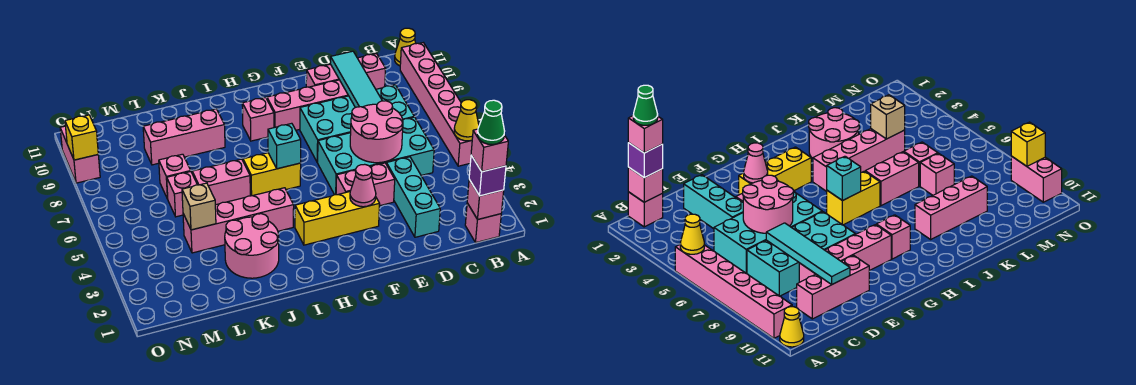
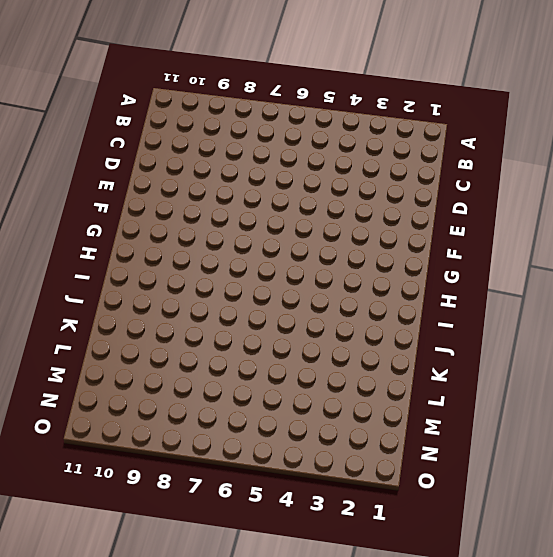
none -> pink brick A5:A10 level 1
none -> yellow cone A11 level 1
none -> pink brick B1 level 1
none -> cyan brick C5:F6 level 1

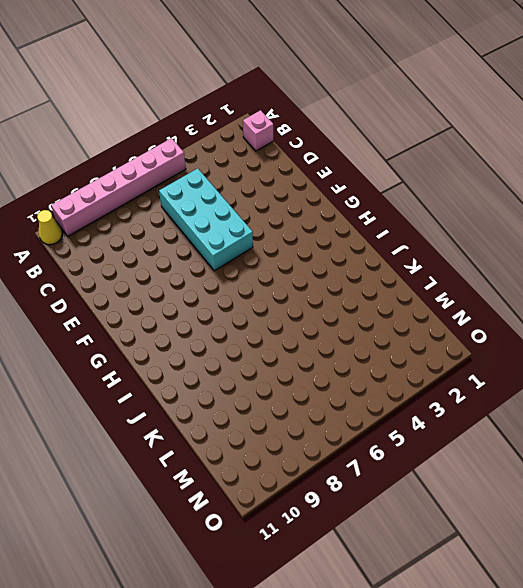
none -> cyan brick C7:F8 level 1
none -> pink brick C10:E10 level 1
none -> cyan brick D2:D4 level 1
none -> pink brick D9:G9 level 1

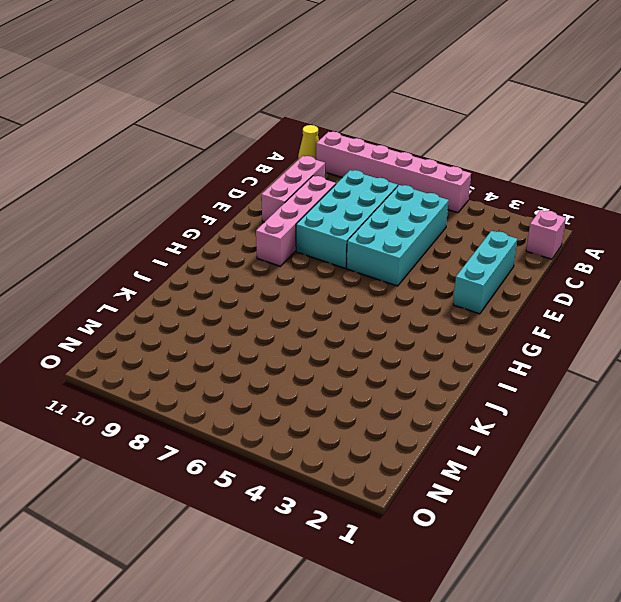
cyan brick D2:F2 level 1 -> cyan brick D2:D4 level 1
none -> pink brick E4:F4 level 1
none -> yellow brick F3:H3 level 1
none -> yellow brick H6:I6 level 1
none -> pink brick H9 level 1

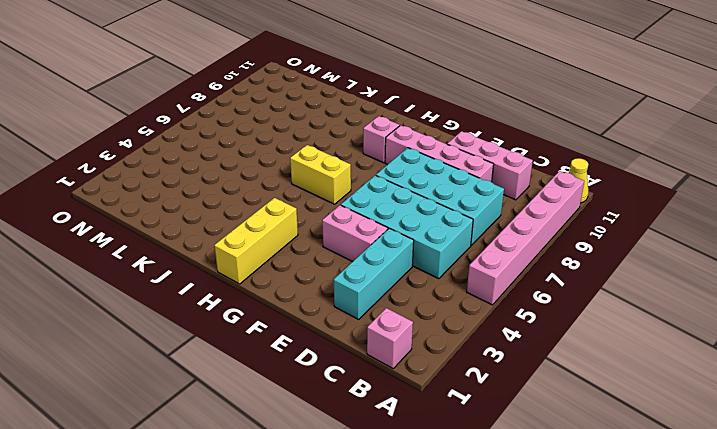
yellow brick H1:H3 level 1 -> yellow brick F3:H3 level 1
none -> pink brick I4:L4 level 1
none -> pink round brick J2:K3 level 1
none -> pink brick J6:K6 level 1
none -> pink brick J9:L9 level 1

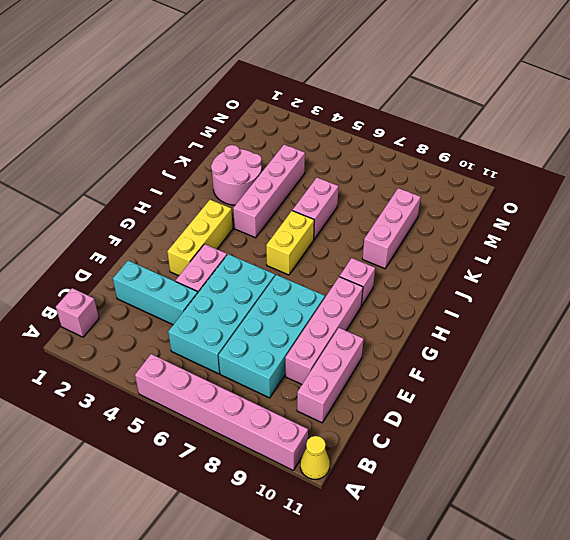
none -> pink brick L6 level 1
none -> pink brick L7 level 1
none -> pink brick O9:O10 level 1
none -> yellow cone A5 level 2

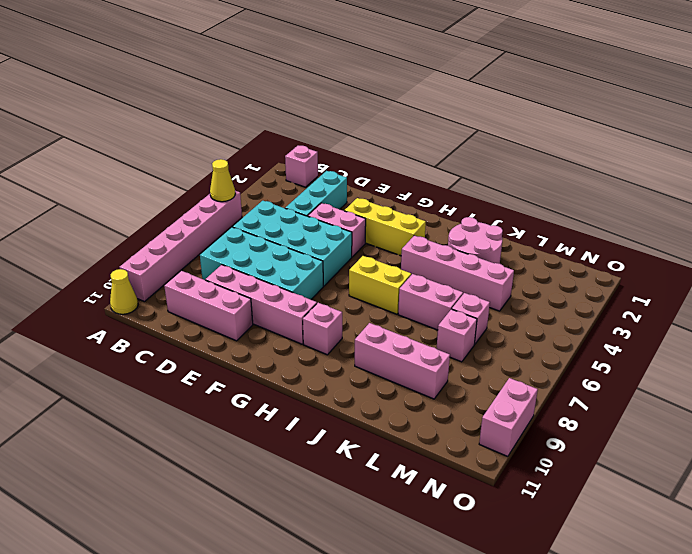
none -> pink brick B1 level 2
none -> pink round brick D5:E6 level 2
none -> cyan tile D7:D10 level 2
none -> pink cone F3 level 2

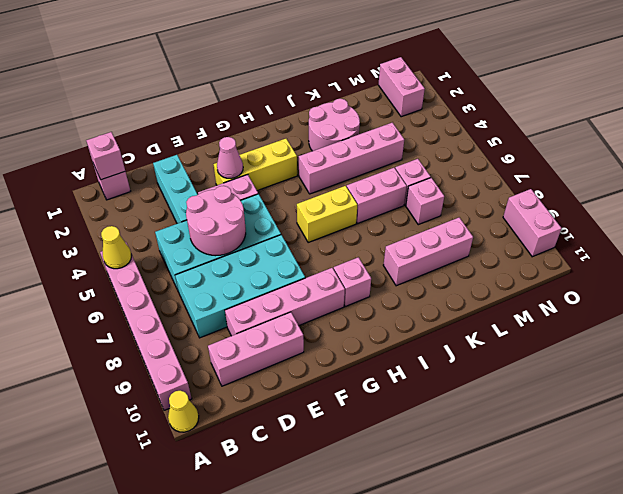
pink brick N1:N2 level 1 -> none
none -> cyan tile D7:D10 level 2
none -> cyan brick H6 level 2
none -> tan brick L4 level 2
none -> yellow brick O9 level 2

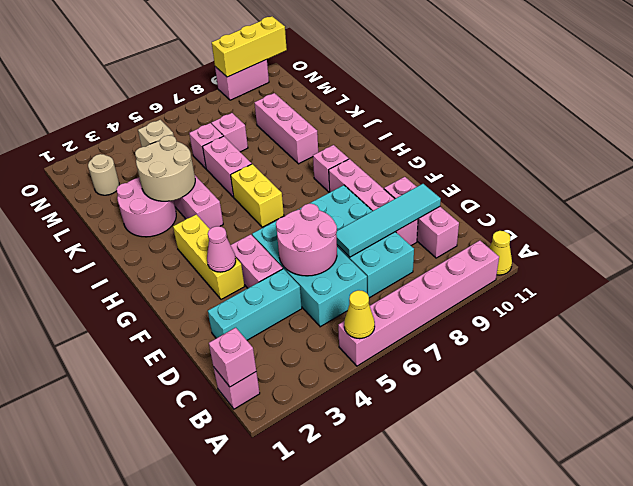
tan round brick J3:K4 level 2 -> none
tan round brick M2 level 1 -> none
yellow brick O9:O11 level 2 -> yellow brick O9 level 2
none -> cyan brick H6 level 2
none -> purple brick B1 level 3
none -> pink brick B1 level 4
none -> green cone B1 level 5

